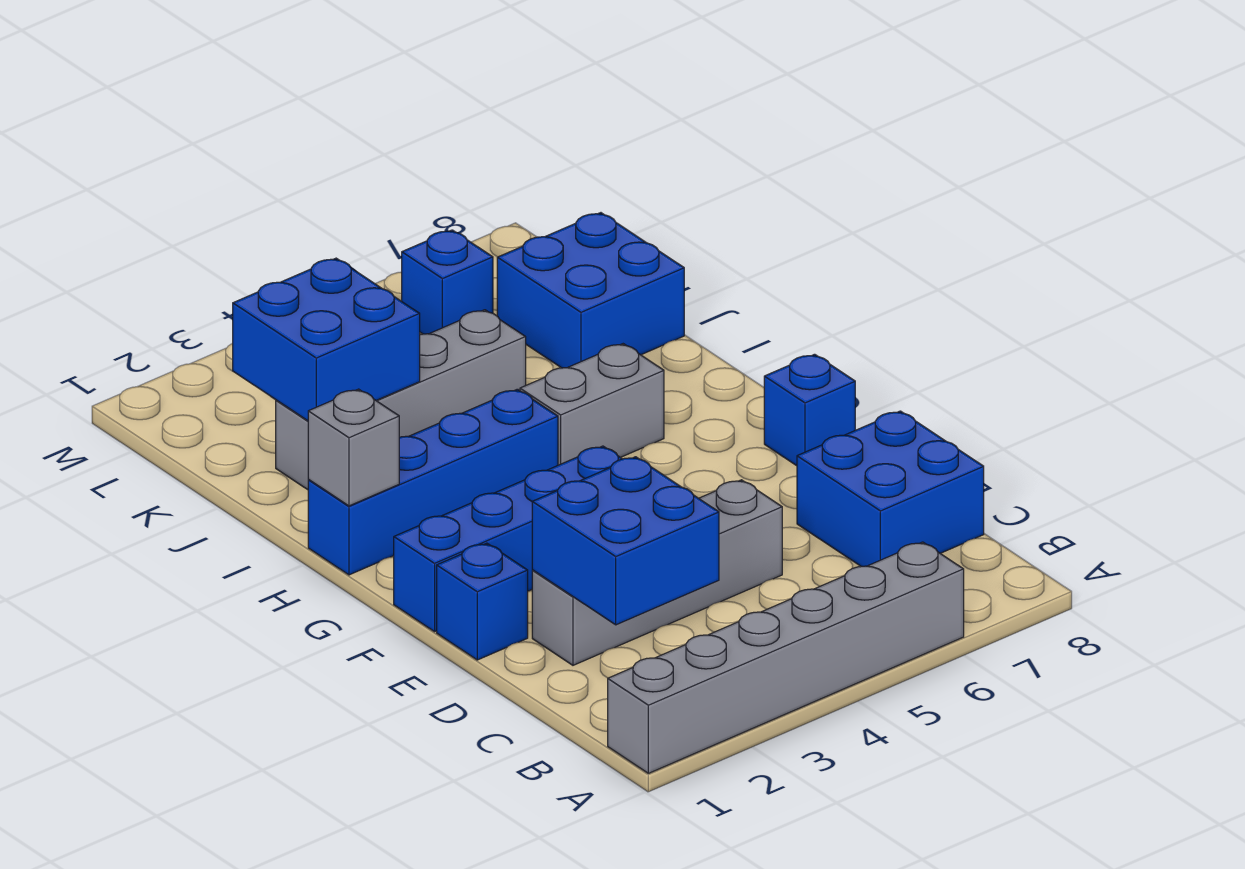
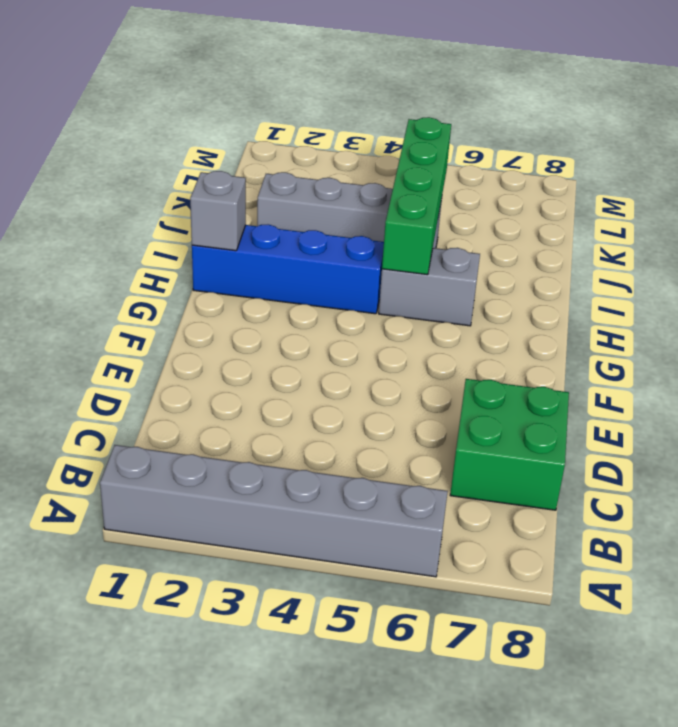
green brick C7:D8 level 1 -> blue brick C7:D8 level 1
green brick H5:K5 level 2 -> none
none -> grey brick D2:D5 level 1
none -> blue brick E1 level 1
none -> blue brick F1:F4 level 1

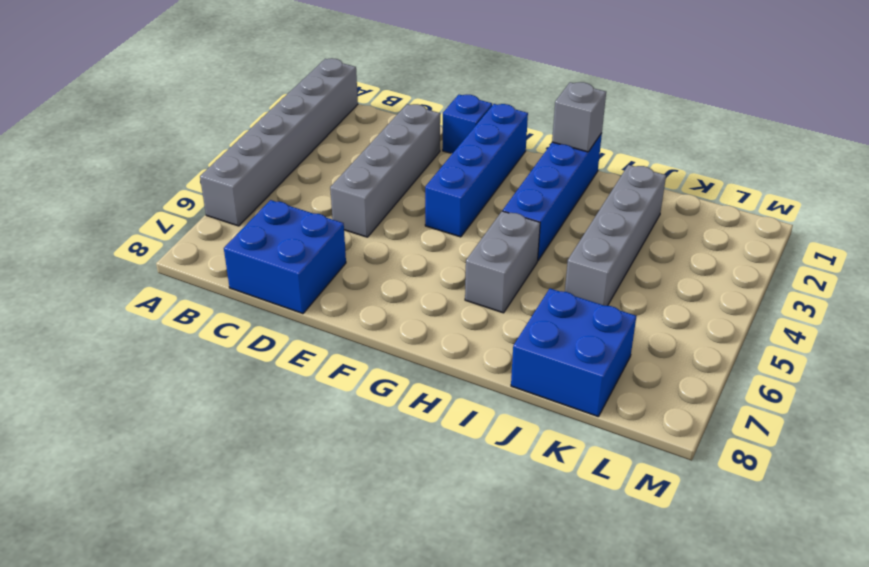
none -> blue brick F8 level 1
none -> blue brick L6 level 1
none -> blue brick C2:D3 level 2

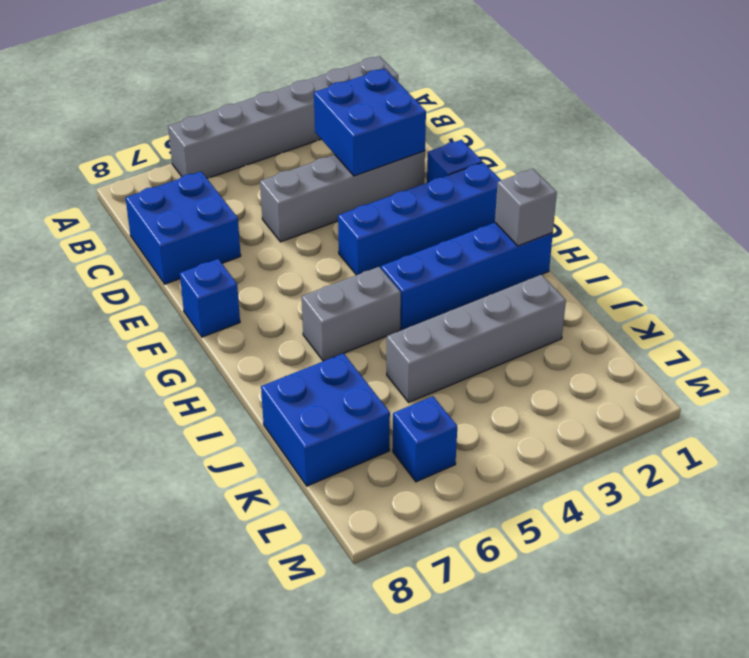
none -> blue brick J2:K3 level 2

